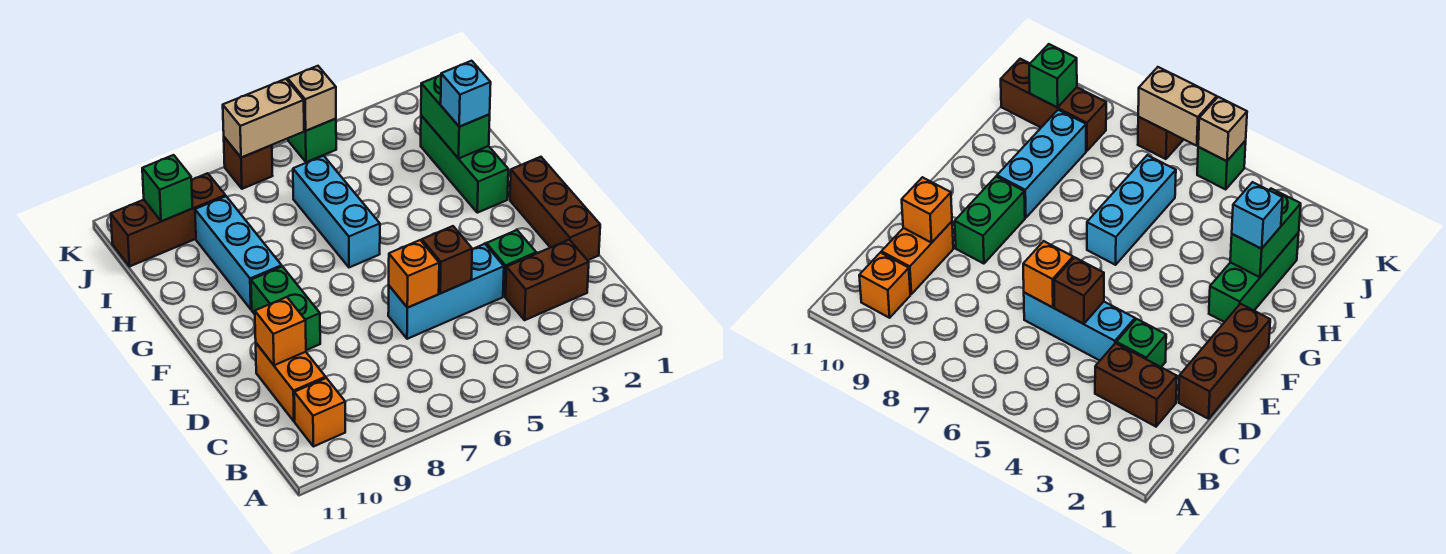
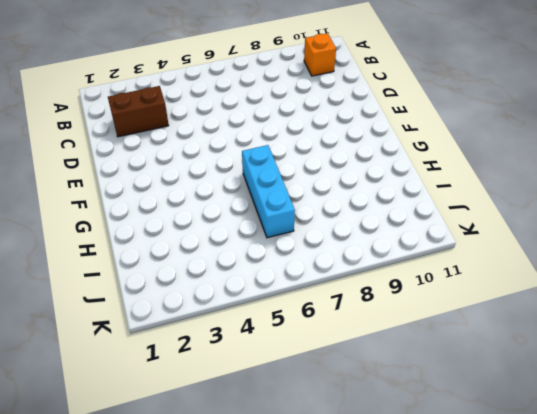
none -> orange brick C10:D10 level 1
none -> brown brick D1:F1 level 1
none -> green brick D3 level 1

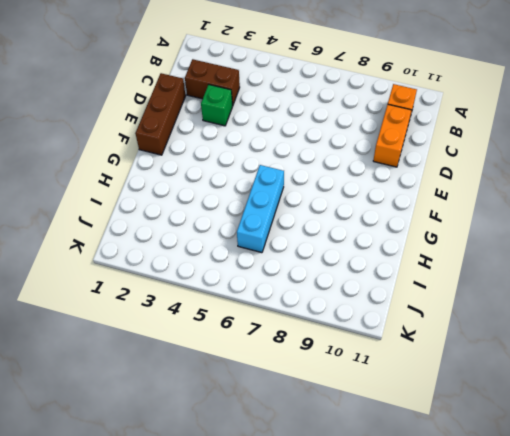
none -> cyan brick D4:D6 level 1
none -> green brick E9:F9 level 1
none -> green brick G2:I2 level 1

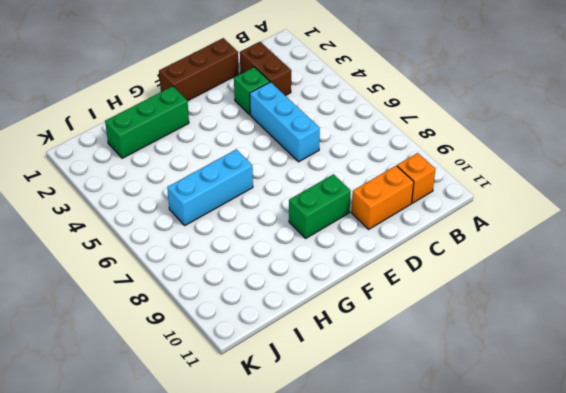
none -> cyan brick G9:I9 level 1
none -> brown brick J9:J11 level 1
none -> green brick K5 level 1

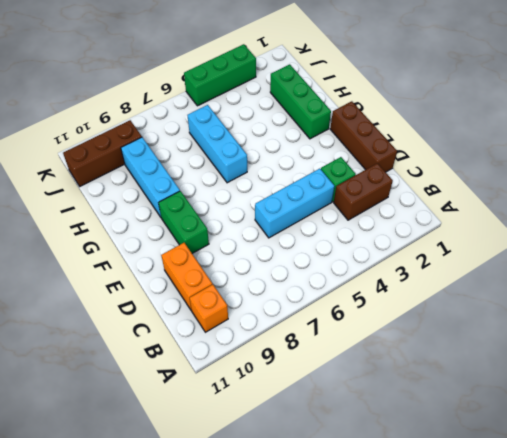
green brick K3:K5 level 1 -> green brick K5 level 1
none -> brown brick K7 level 1
none -> brown brick D5 level 2
none -> orange brick D6 level 2

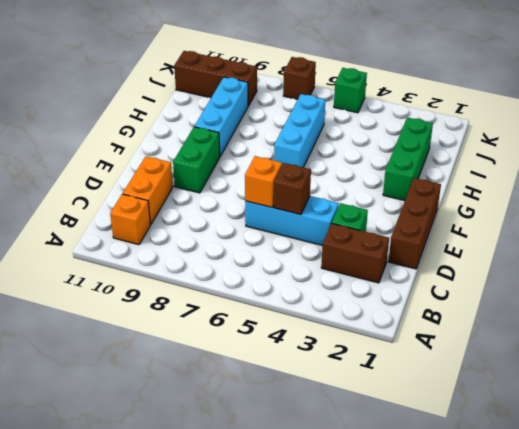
none -> orange brick D10 level 2
none -> green brick H2:I2 level 2
none -> green brick J10 level 2

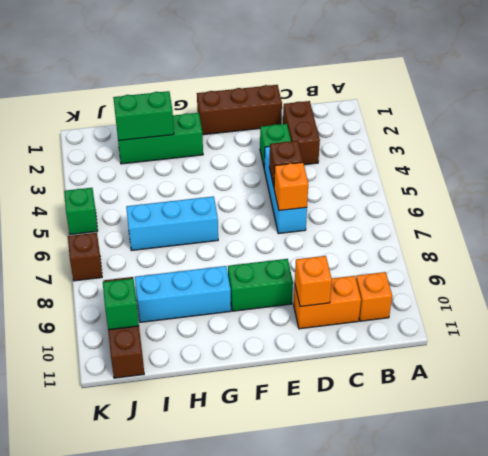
none -> tan brick K5 level 2
none -> tan brick K6:K7 level 2
none -> cyan brick H2 level 3

